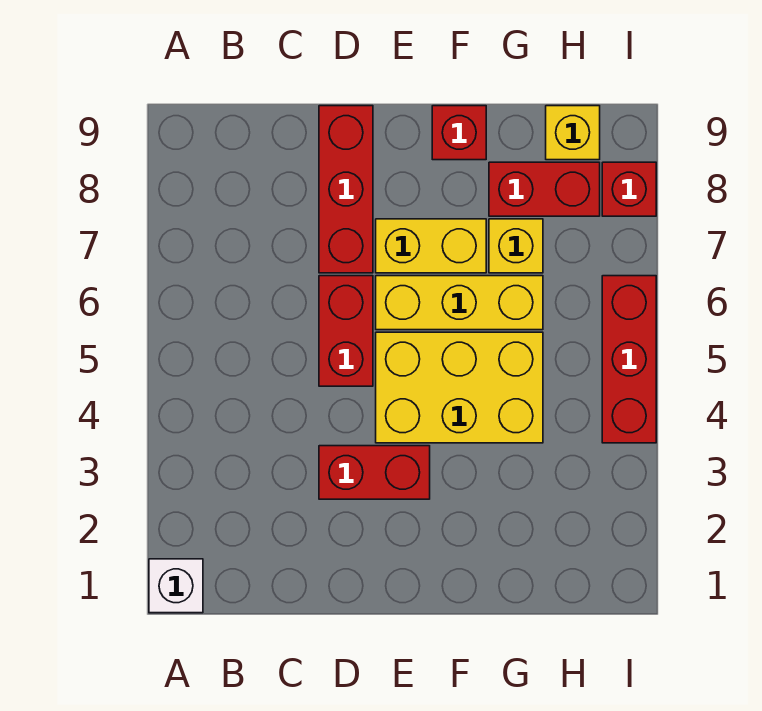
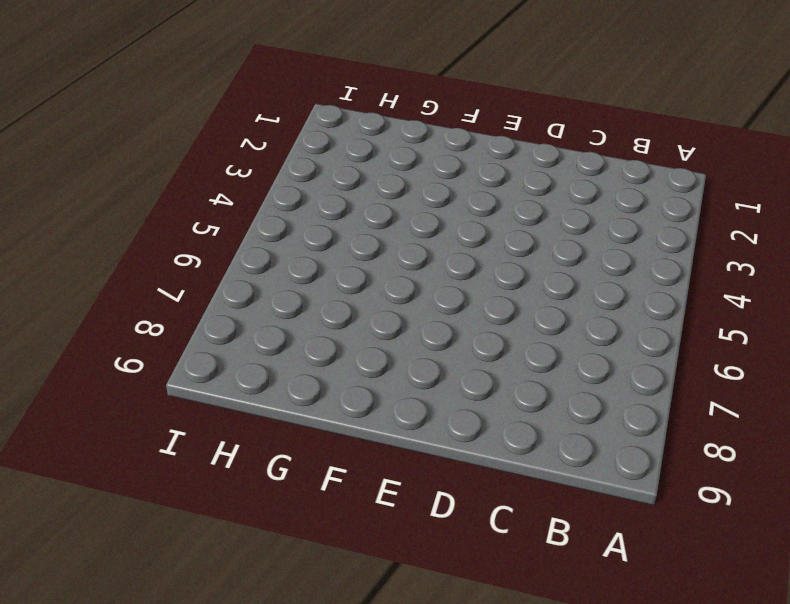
none -> white brick A1 level 1
none -> red brick D3:E3 level 1
none -> red brick D5:D6 level 1

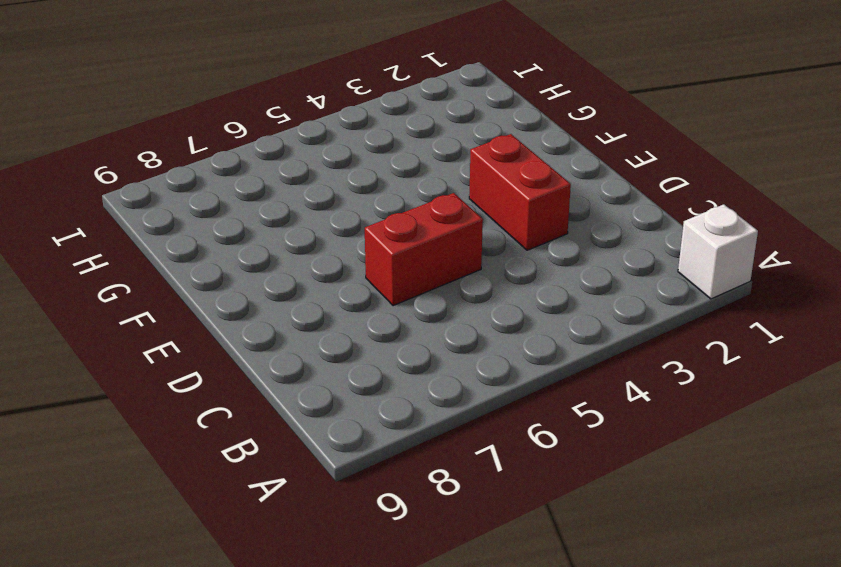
none -> red brick D7:D9 level 1
none -> yellow brick E4:G5 level 1
none -> yellow brick E6:G6 level 1

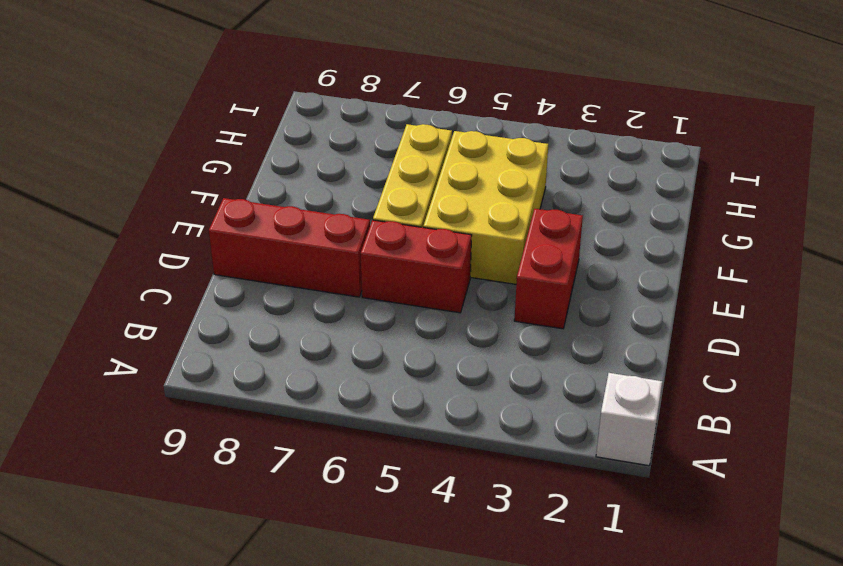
none -> yellow brick E7:F7 level 1
none -> red brick F9 level 1
none -> yellow brick G7 level 1

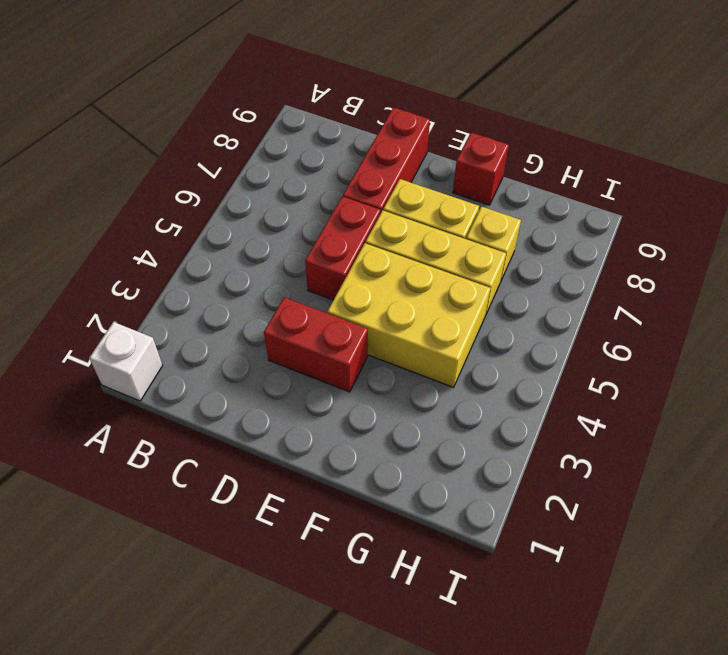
none -> red brick G8:H8 level 1
none -> yellow brick H9 level 1
none -> red brick I4:I6 level 1

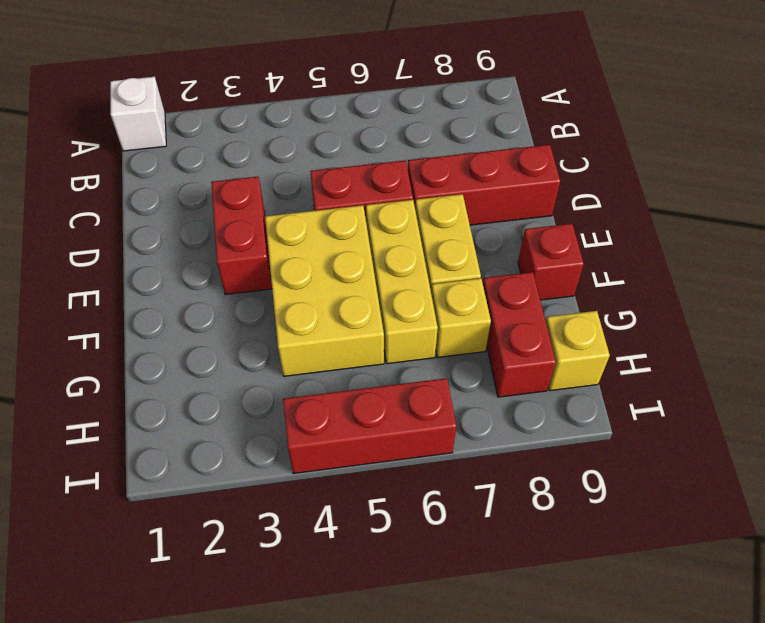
none -> red brick I8 level 1

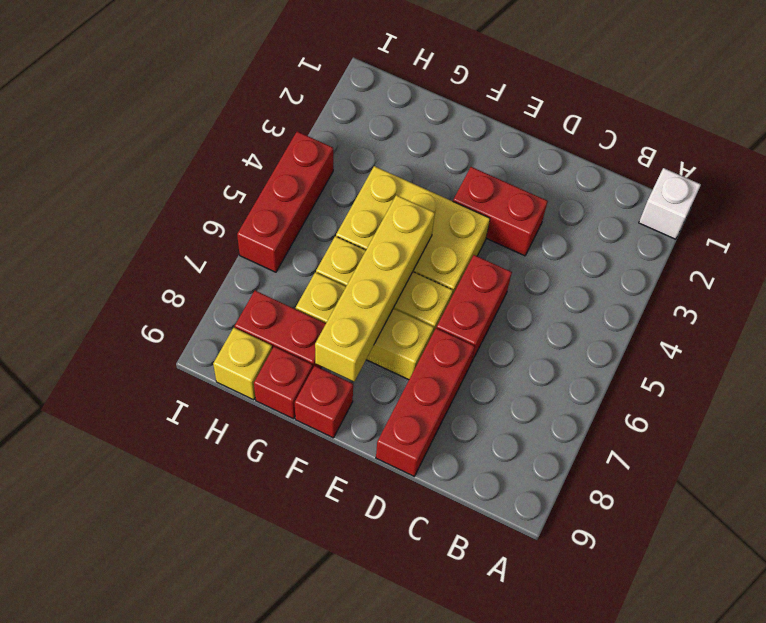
yellow brick F5:F8 level 2 -> none
red brick G9 level 1 -> red brick I8 level 1

